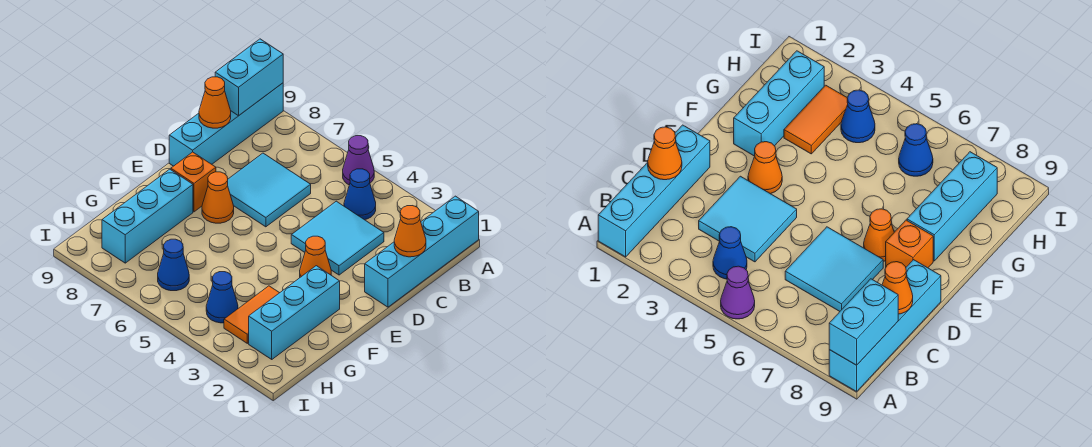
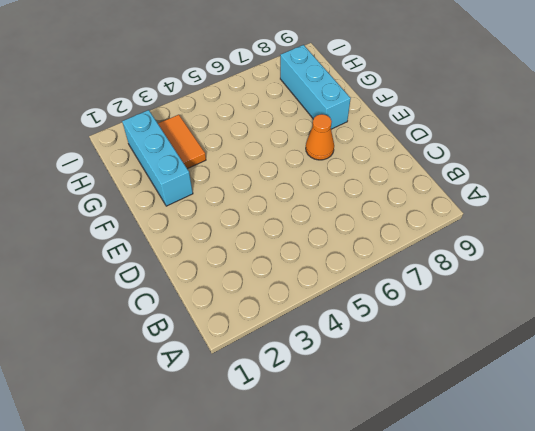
none -> cyan brick A1:D1 level 1
none -> purple cone A5 level 1
none -> cyan brick A9:D9 level 1

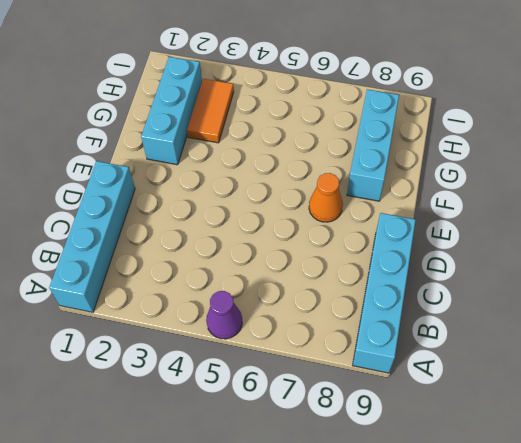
none -> blue cone B4 level 1
none -> cyan tile C3:D4 level 1
none -> cyan tile C6:D7 level 1

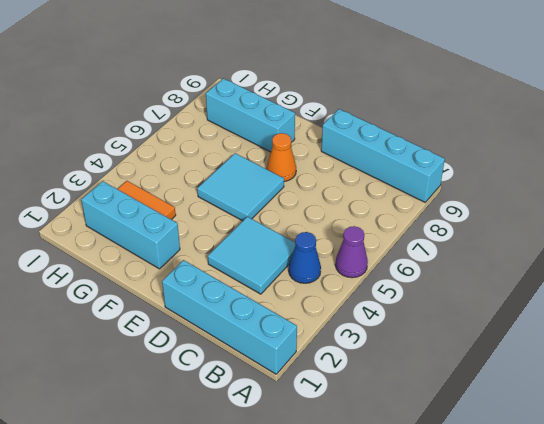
cyan tile E5:F6 level 1 -> cyan tile C6:D7 level 1
none -> orange cone E3 level 1
none -> orange brick E8 level 1
none -> blue cone H4 level 1

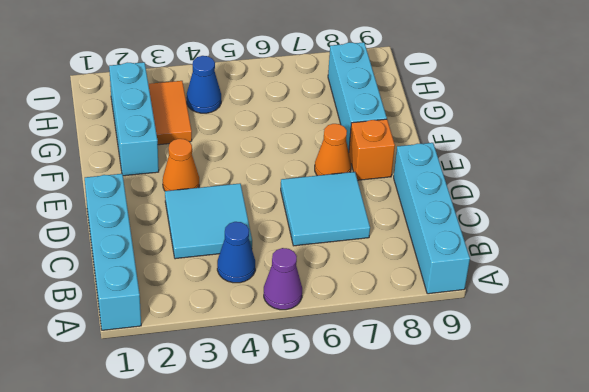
none -> blue cone H6 level 1
none -> cyan brick A9:B9 level 2
none -> orange cone C1 level 2

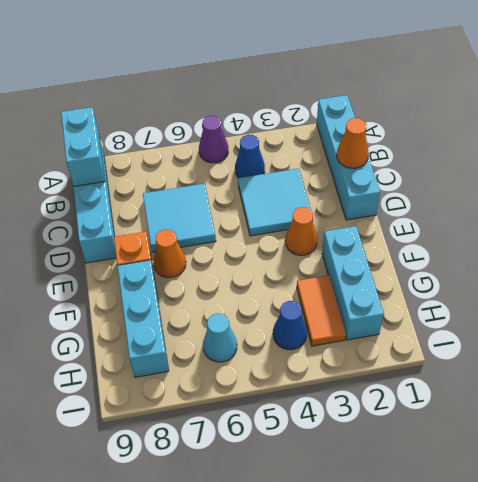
cyan cone H6 level 1 -> blue cone H6 level 1
none -> orange cone C9 level 2

